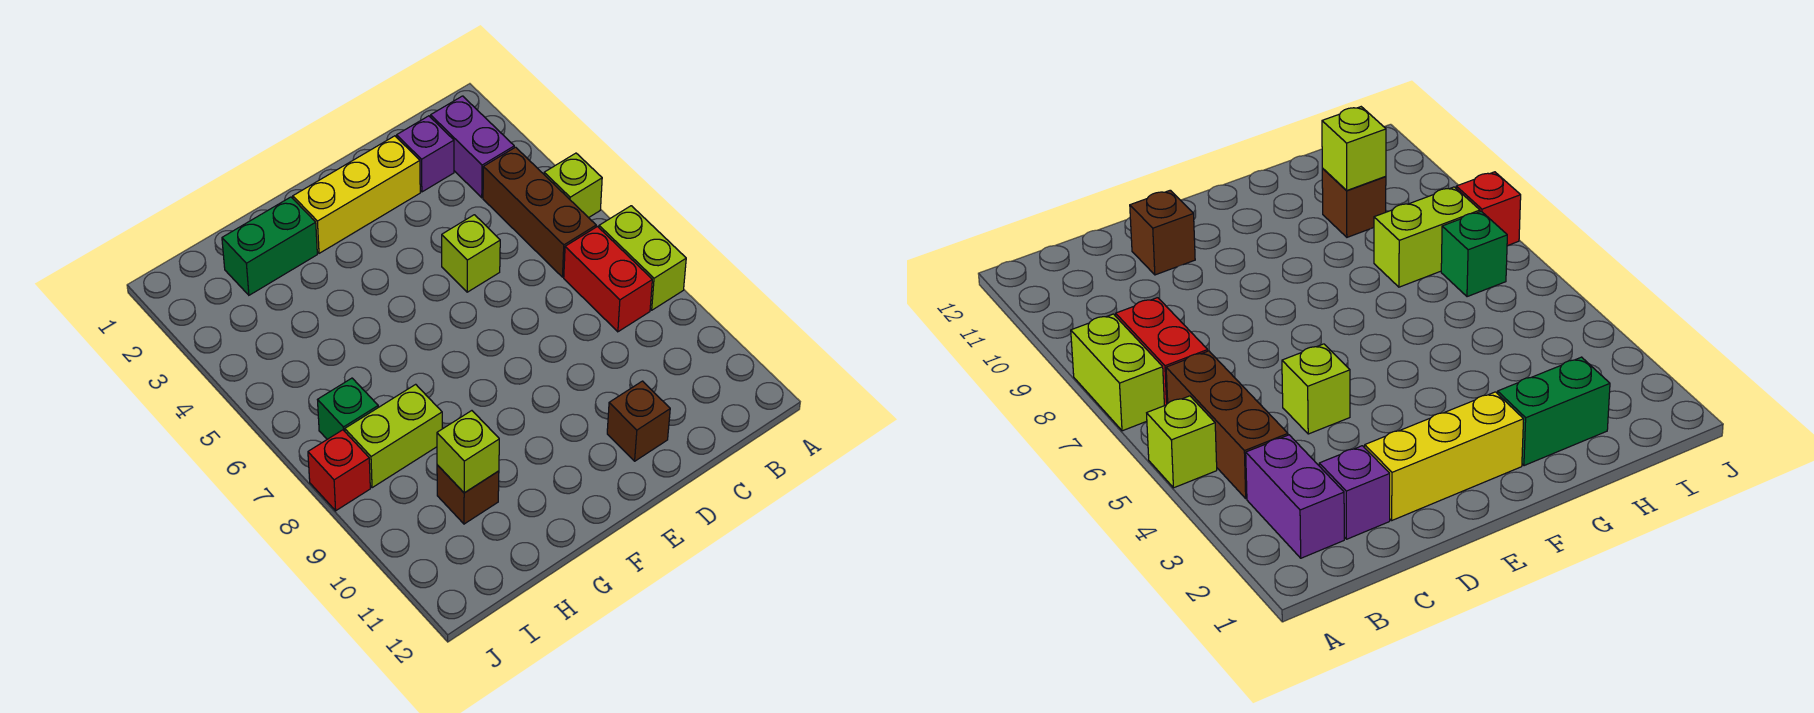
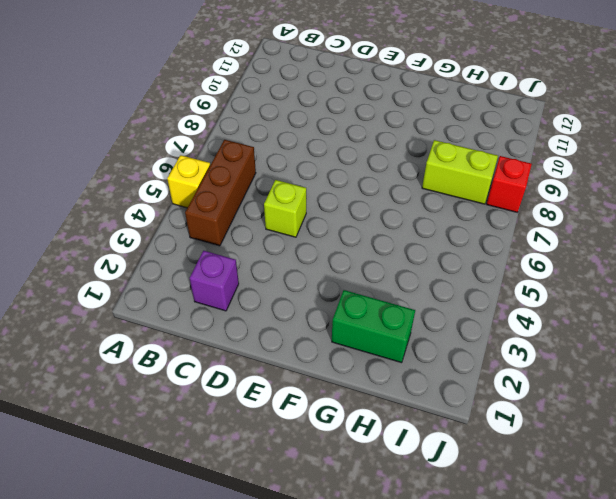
yellow brick A5 level 1 -> lime brick A5 level 1
none -> lime brick A7:A8 level 1
none -> purple brick B2:B3 level 1
none -> red brick B7:B8 level 1

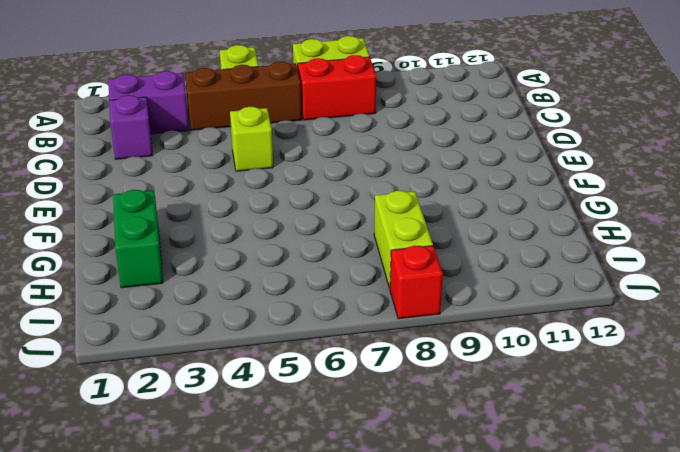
none -> yellow brick D2:F2 level 1
none -> brown brick D11 level 1
none -> brown brick H10 level 1

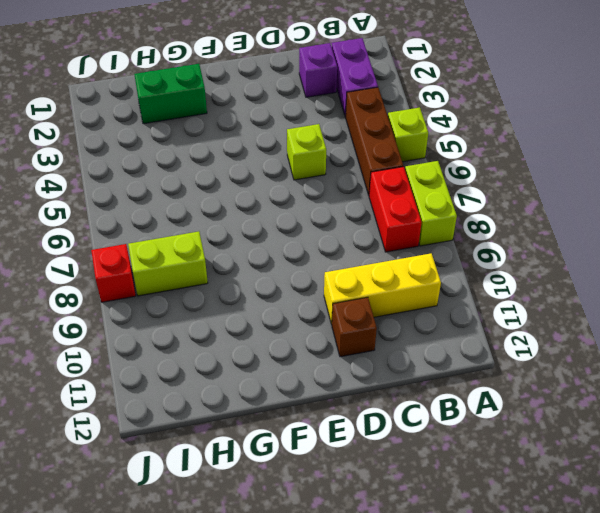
yellow brick B10:D10 level 1 -> yellow brick D2:F2 level 1
none -> brown brick H10 level 1
none -> green brick I7 level 1
none -> lime brick H10 level 2

